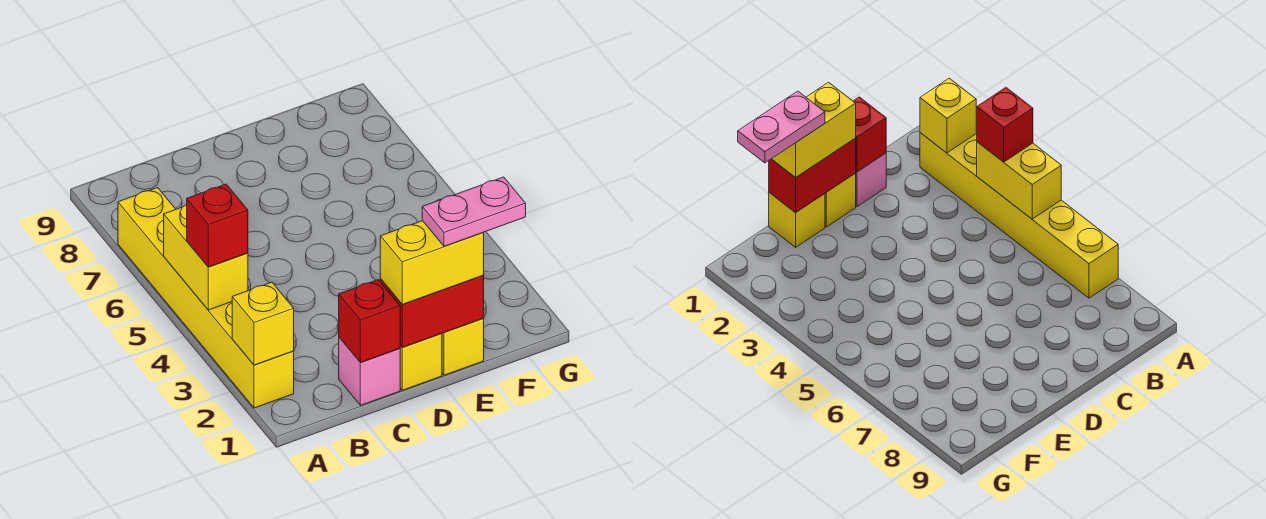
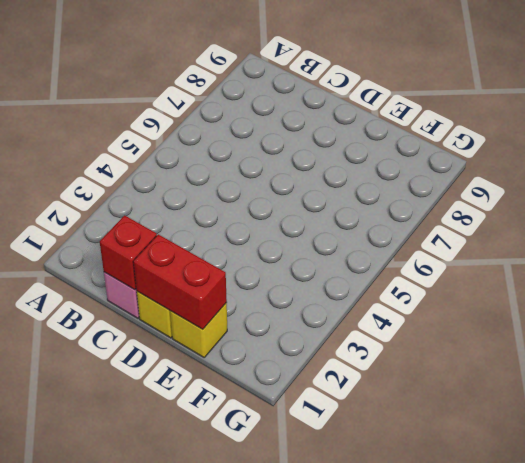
none -> yellow brick A2:A7 level 1
none -> yellow brick A2 level 2

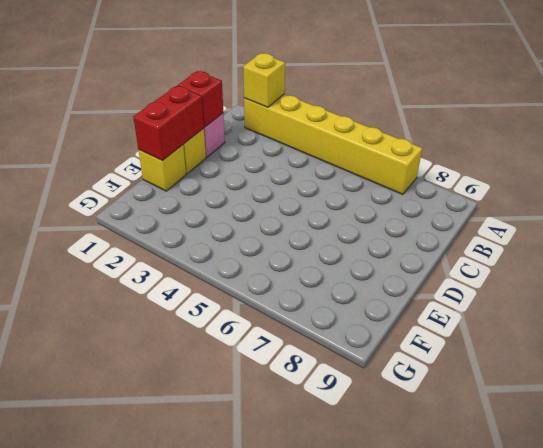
none -> yellow brick A4:A5 level 2
none -> red brick A4 level 3

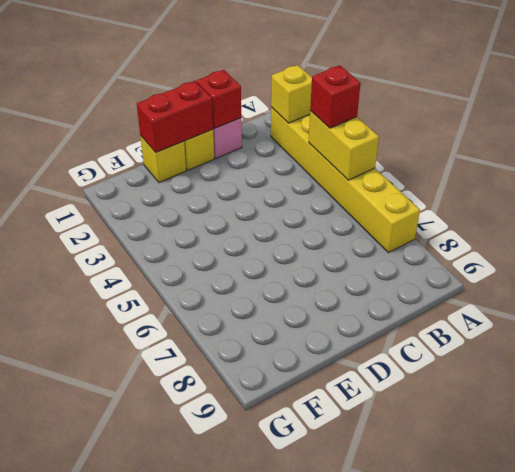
none -> yellow brick D1:E1 level 3
none -> pink plate E1:F1 level 4

